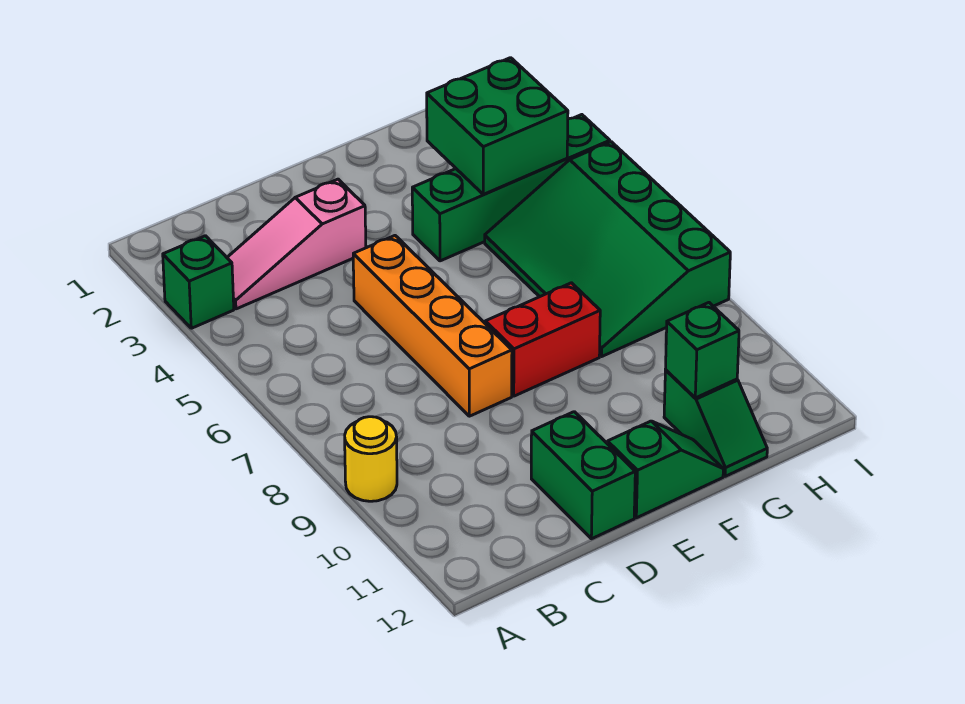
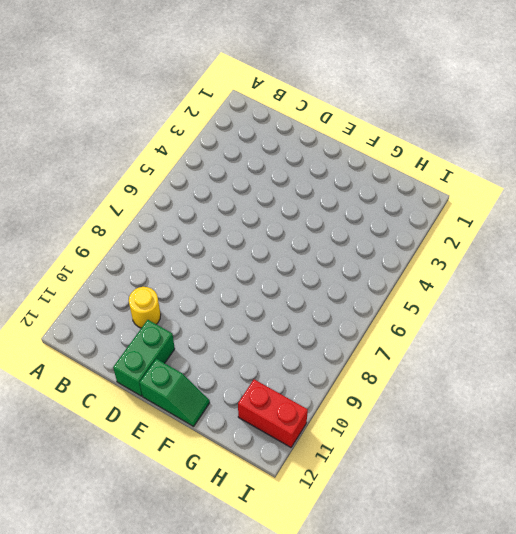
yellow round brick C10 level 1 -> yellow round brick A9 level 1
red brick H11:I11 level 1 -> red brick E8:F8 level 1
none -> green brick A3 level 1
none -> pink slope B3:D3 level 1 top D
none -> orange brick D5:D8 level 1

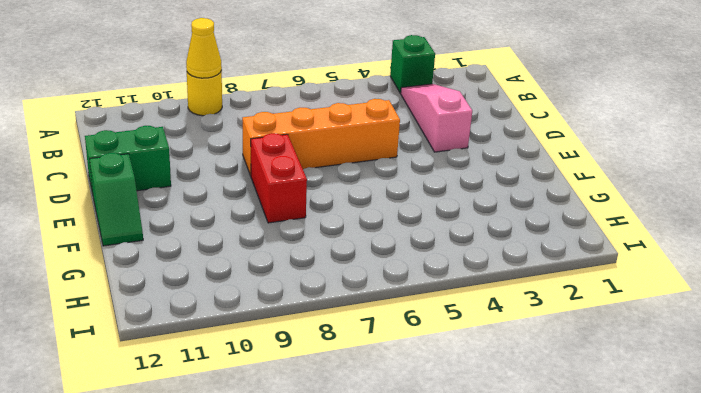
yellow cone A9 level 2 -> none
none -> green brick F4:I4 level 1
none -> green slope G5:I8 level 1 top I
none -> green slope G11:G12 level 1 top 11

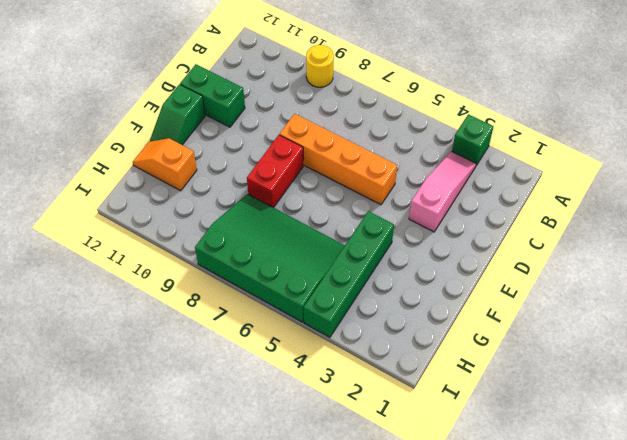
orange slope G11:G12 level 1 top 11 -> green slope G11:G12 level 1 top 11
none -> green brick G3:H4 level 2
none -> green brick G11 level 2

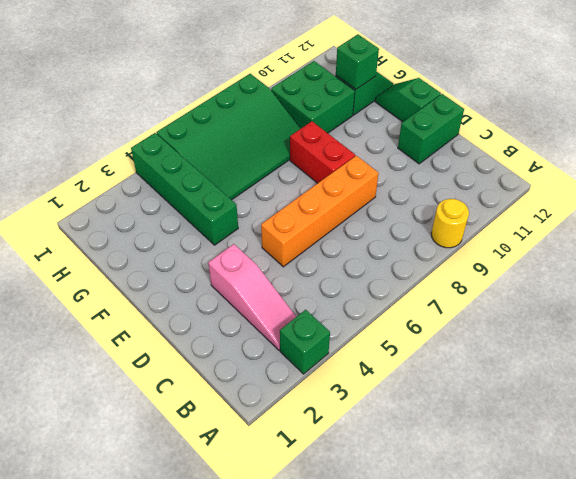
green brick G9:H10 level 1 -> green brick G3:H4 level 2

